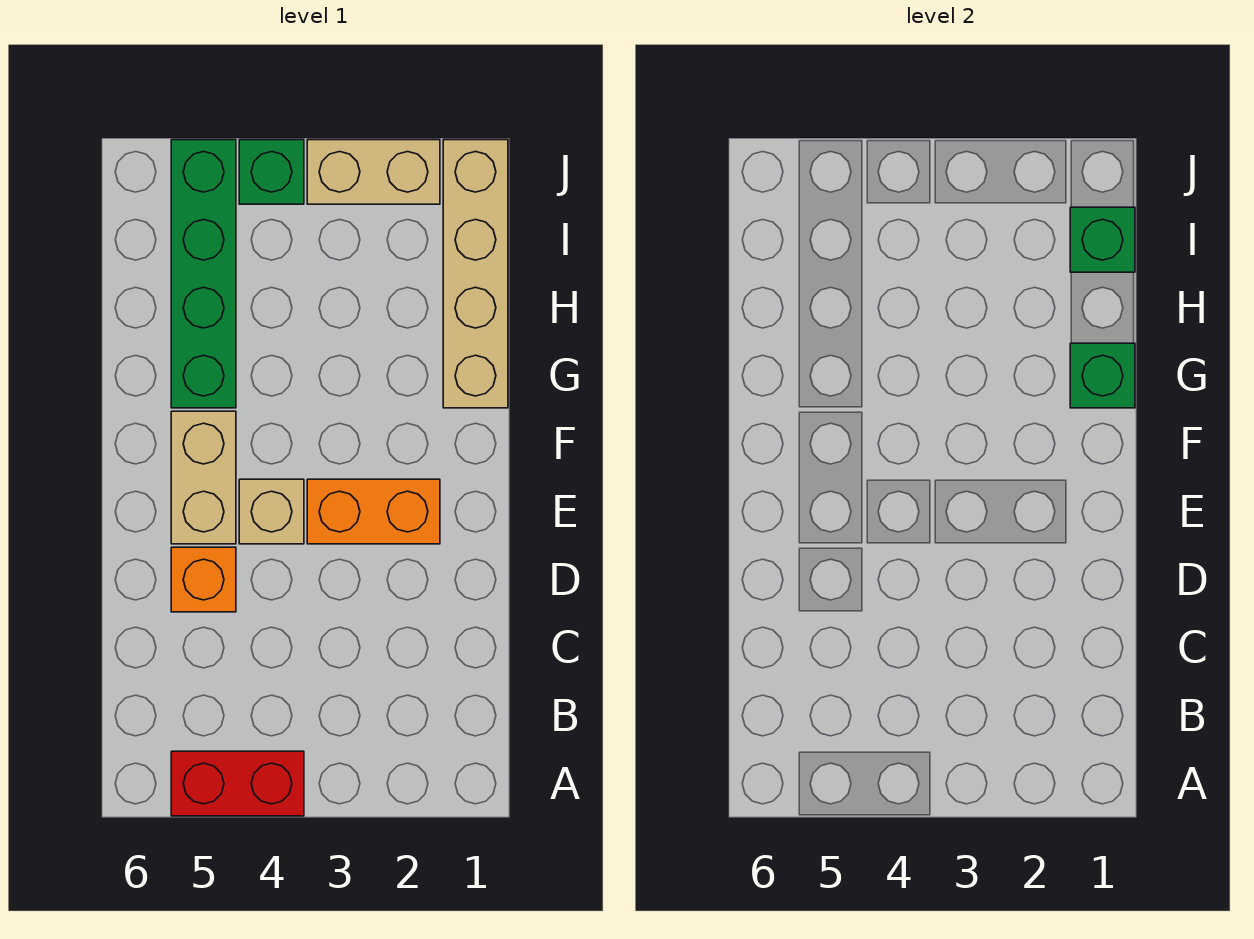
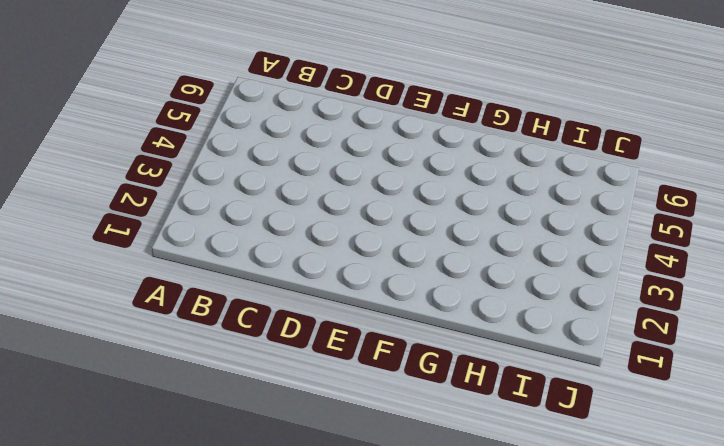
none -> red brick A4:A5 level 1
none -> orange brick D5 level 1

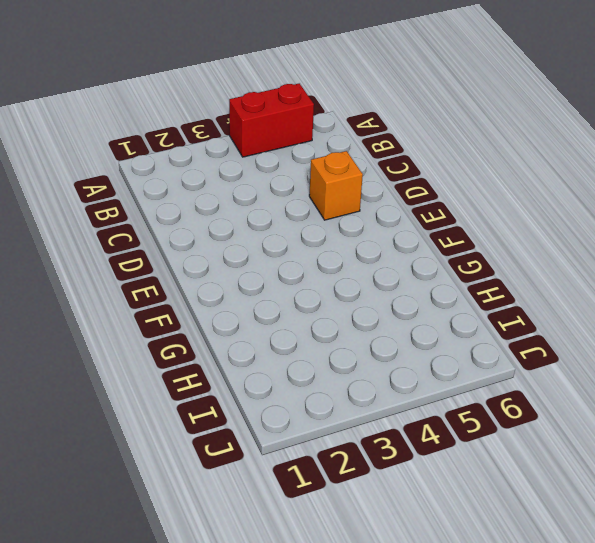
none -> orange brick E2:E3 level 1
none -> tan brick E4 level 1

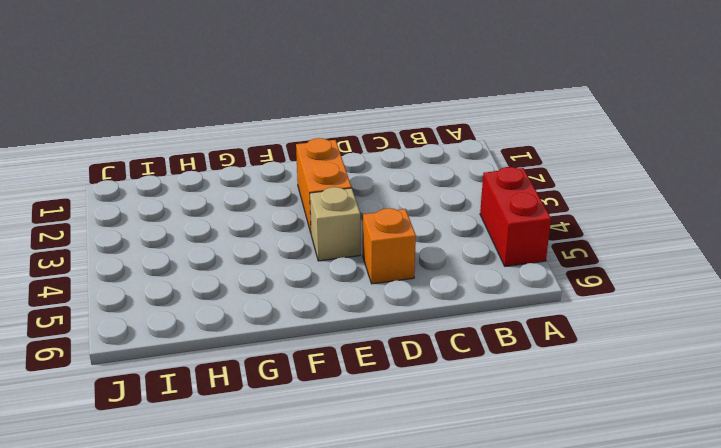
none -> tan brick E5:F5 level 1
none -> tan brick G1:J1 level 1

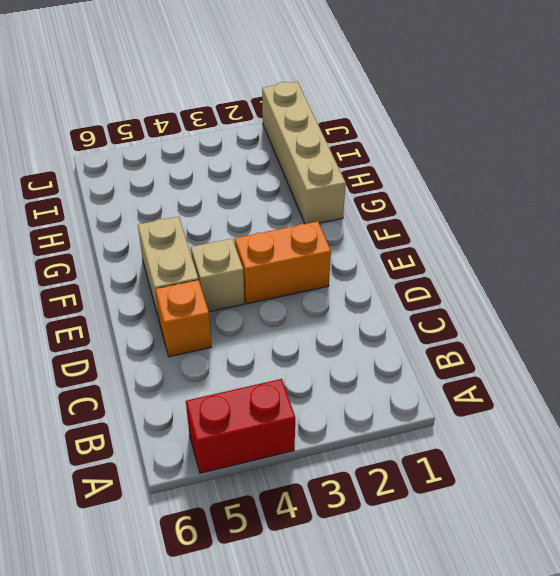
none -> green brick G5:J5 level 1
none -> tan brick J2:J3 level 1

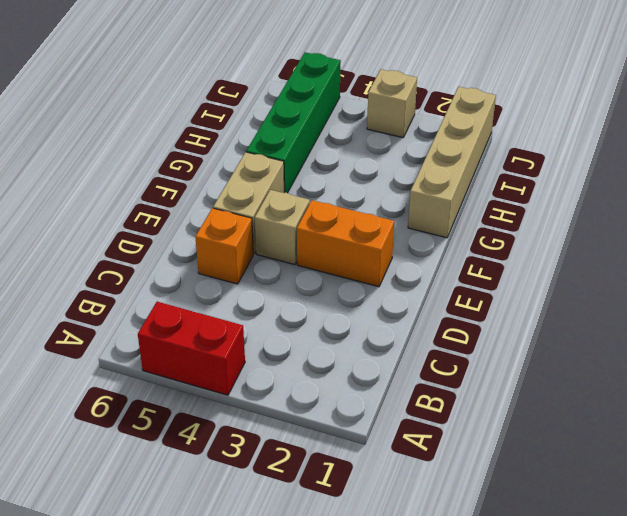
tan brick J3 level 1 -> tan brick J2:J3 level 1
none -> green brick J4 level 1
none -> green brick G1 level 2

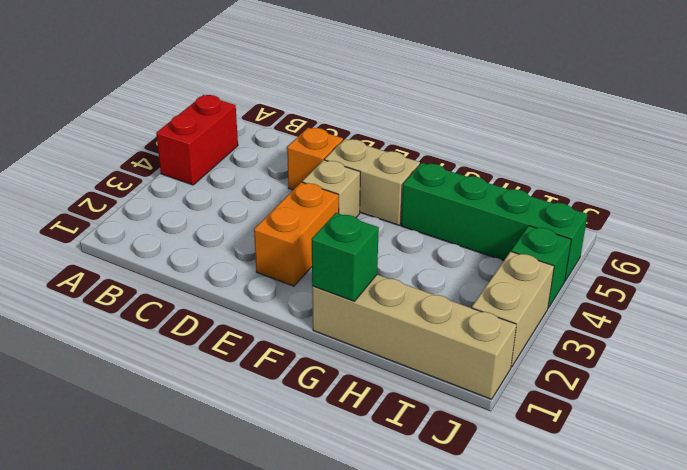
none -> green brick I1 level 2

